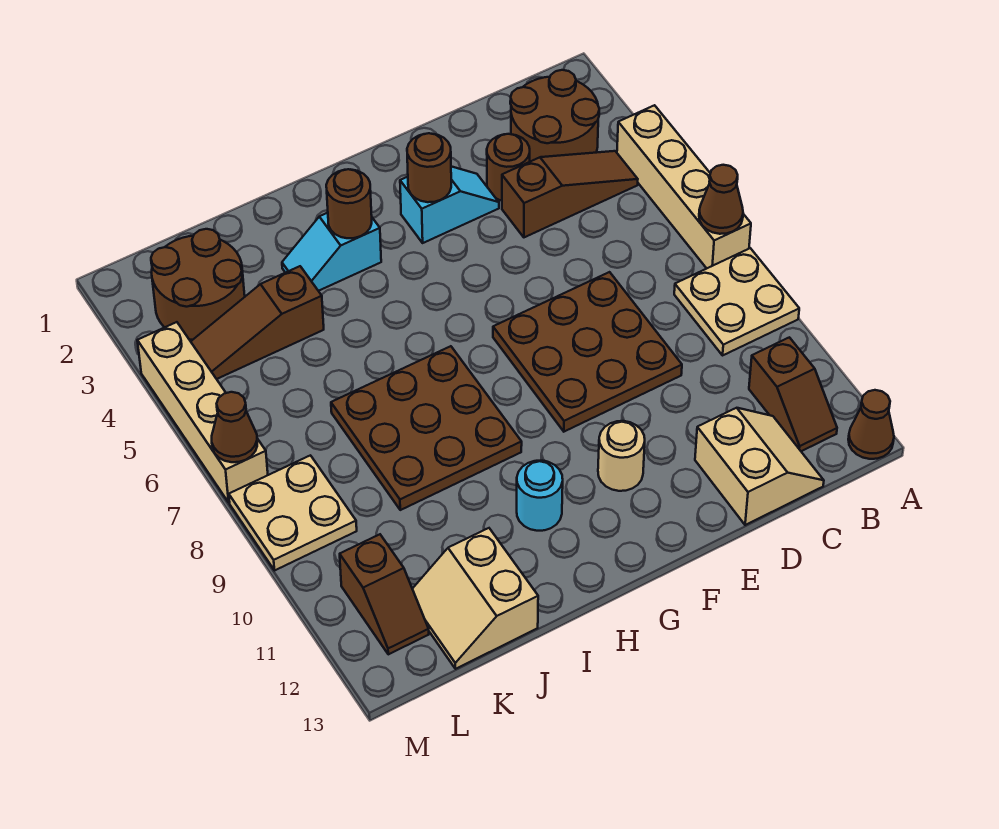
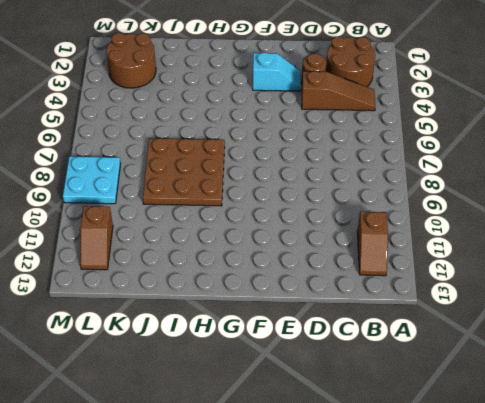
cyan plate L8:M9 level 1 -> tan plate L8:M9 level 1
none -> tan brick A4:A7 level 1
none -> tan plate A8:B9 level 1
none -> brown cone A13 level 1

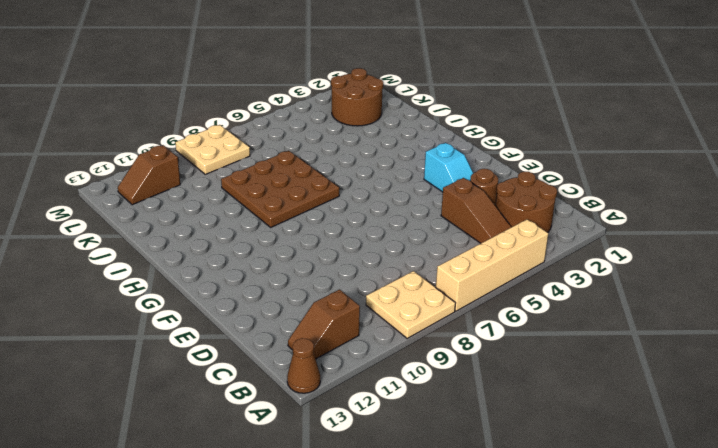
none -> tan slope C12:D13 level 1 top D
none -> brown plate D7:F9 level 1
none -> tan round brick F11 level 1

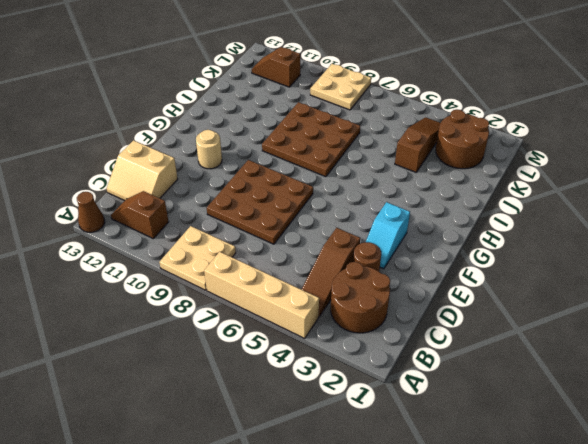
none -> cyan slope H3:I3 level 1 top H
none -> cyan round brick H11 level 1
none -> tan slope J12:K13 level 1 top J

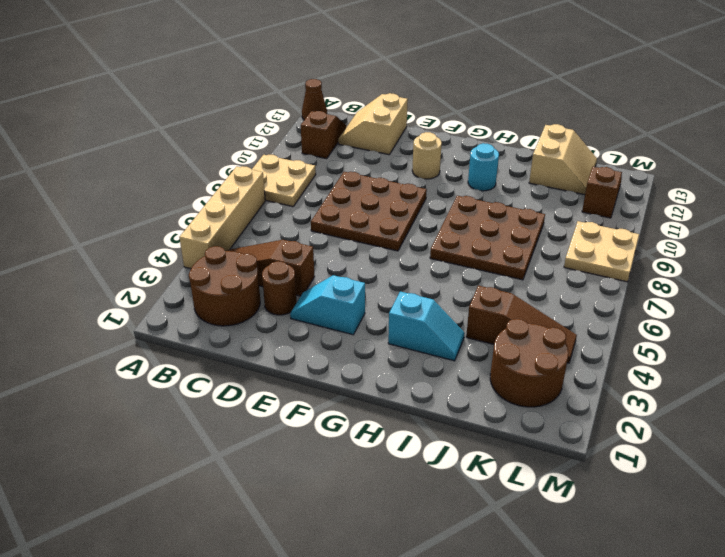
none -> tan brick M4:M7 level 1
none -> brown cone A7 level 2
none -> brown round brick F3 level 2

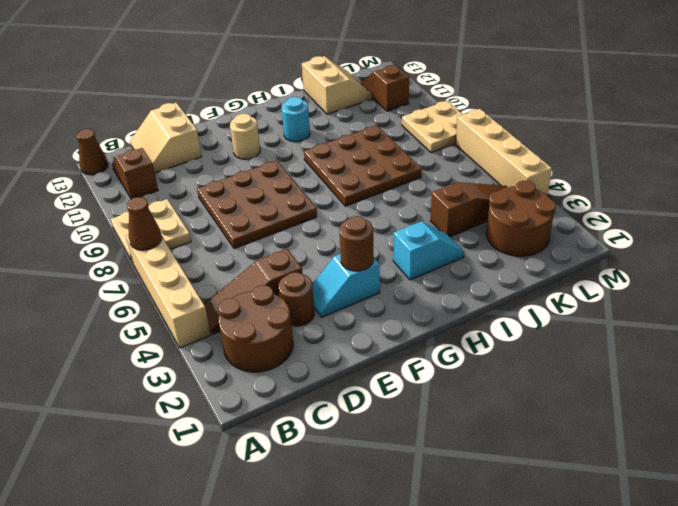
none -> brown round brick H3 level 2
none -> brown cone M7 level 2

